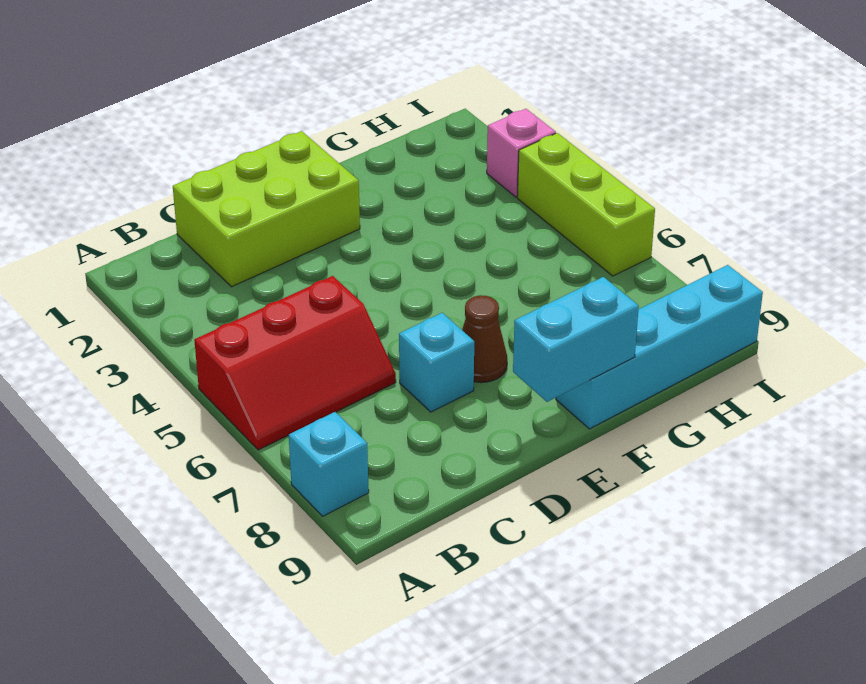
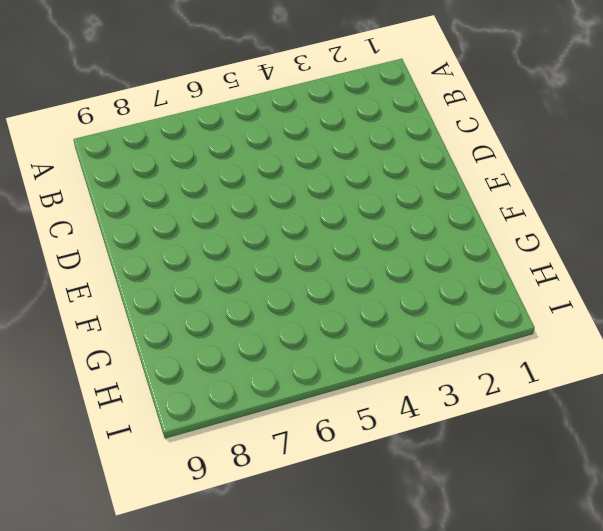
none -> red slope A5:C6 level 1 top 5
none -> cyan brick A8 level 1

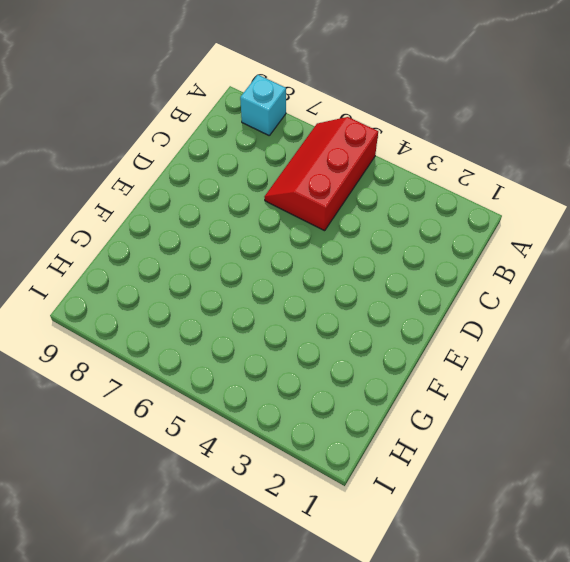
none -> lime brick C1:E2 level 1
none -> cyan brick D7 level 1

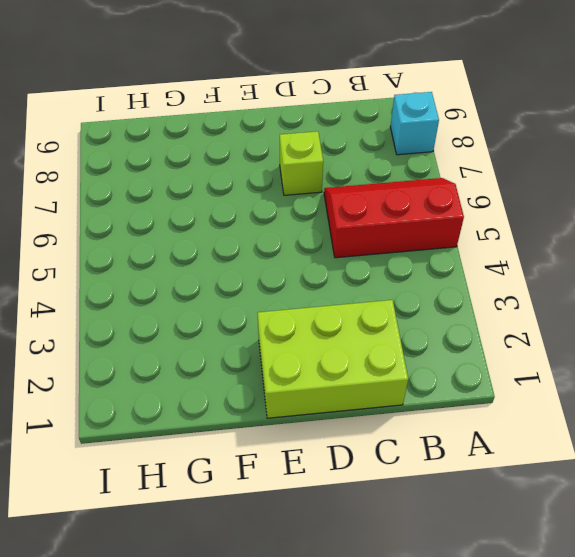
lime brick D7 level 1 -> cyan brick D7 level 1
none -> brown cone E7 level 1
none -> cyan brick F9:I9 level 1

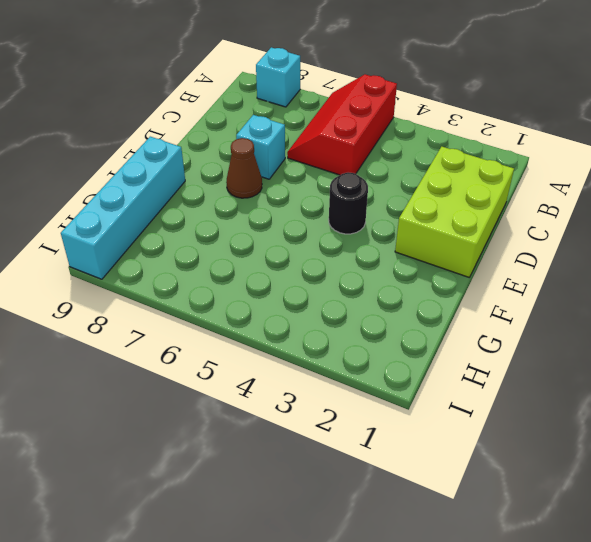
black round brick E4 level 1 -> none
none -> pink brick I3 level 1
none -> lime brick I4:I6 level 1

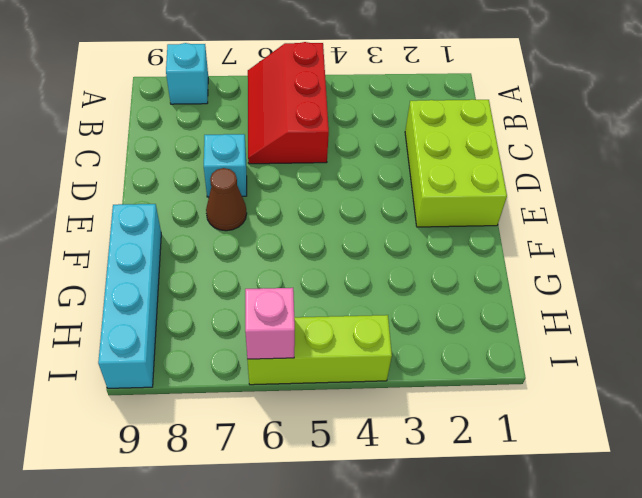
pink brick I6 level 2 -> pink brick I3 level 1
none -> cyan brick E9:F9 level 2

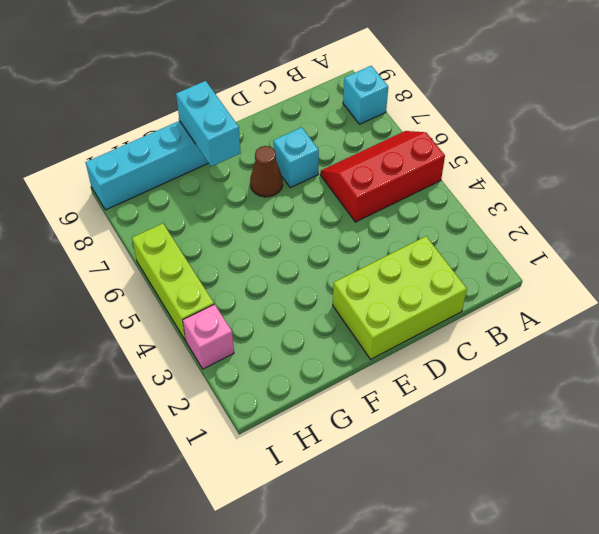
cyan brick F8:F9 level 2 -> cyan brick E9:F9 level 2

